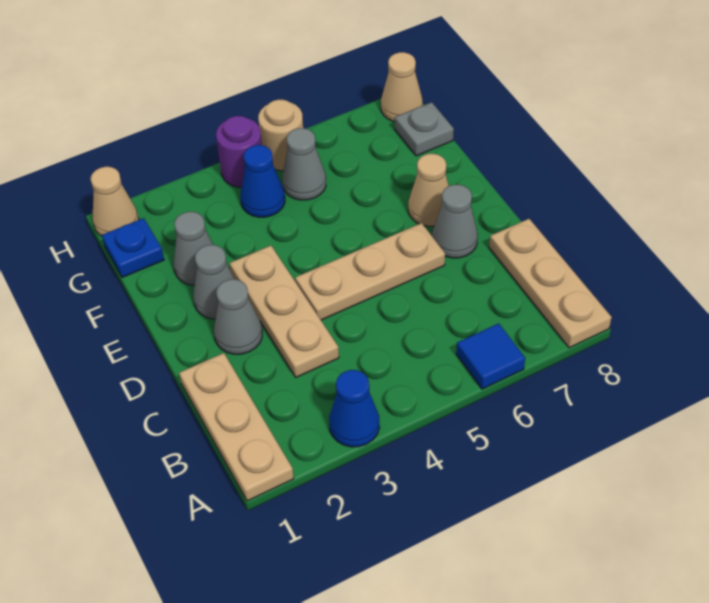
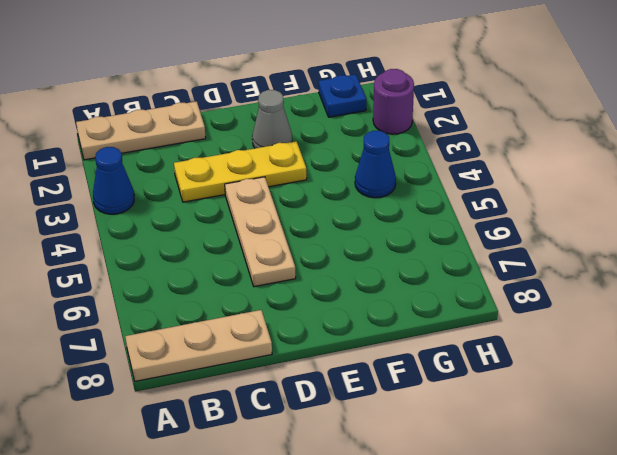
yellow plate C3:E3 level 1 -> tan plate C3:E3 level 1
purple round brick H2 level 1 -> purple round brick H4 level 1
none -> blue tile A6 level 1
none -> grey cone D2 level 1
none -> grey cone D7 level 1

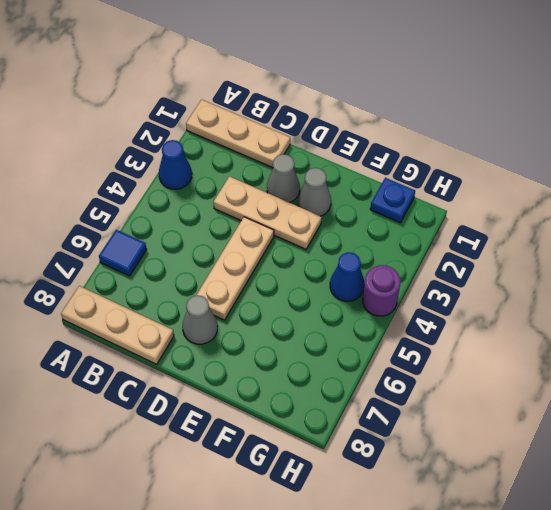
none -> tan cone E7 level 1
none -> grey cone F2 level 1
none -> grey cone G5 level 1

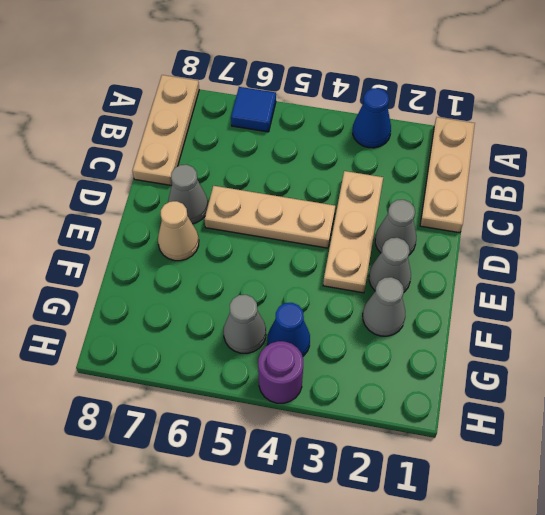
none -> blue plate G1 level 1
none -> grey plate G8 level 1
none -> tan cone H1 level 1

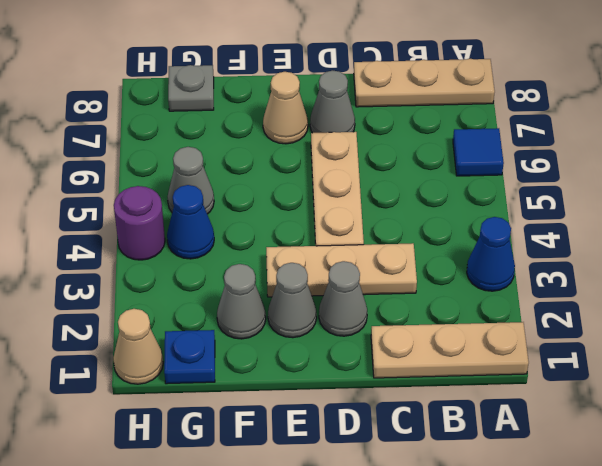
none -> tan round brick H5 level 1
none -> tan cone H8 level 1

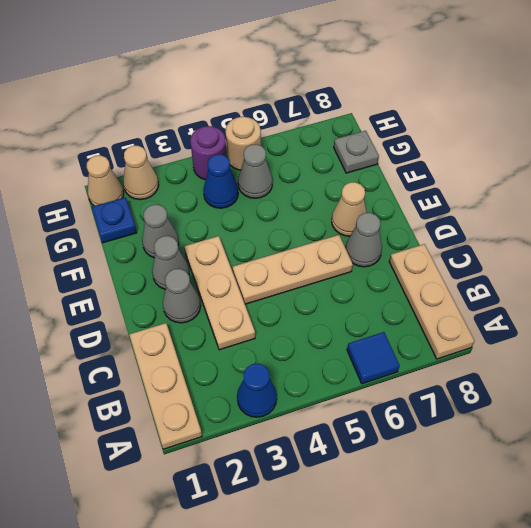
tan cone H2 level 1 -> tan cone H8 level 1

